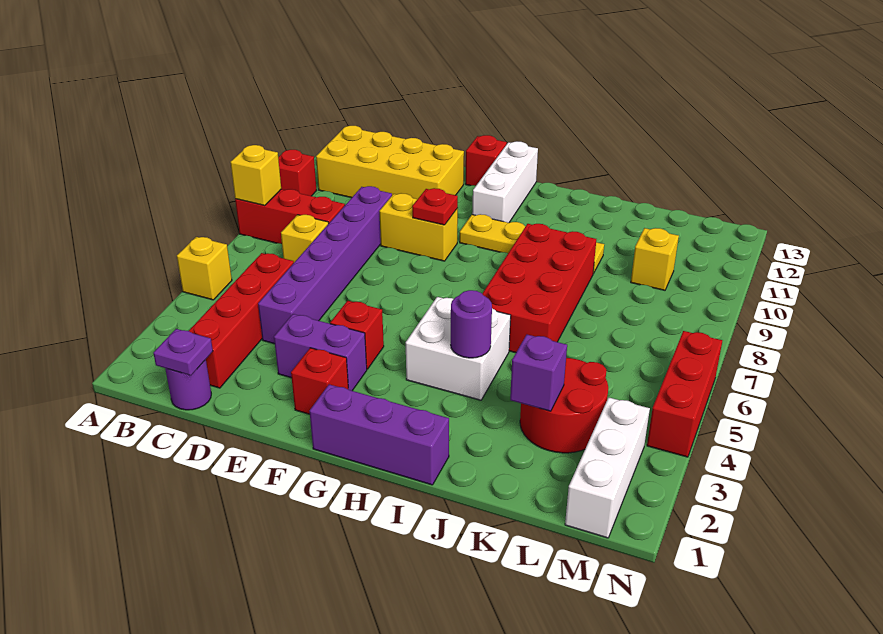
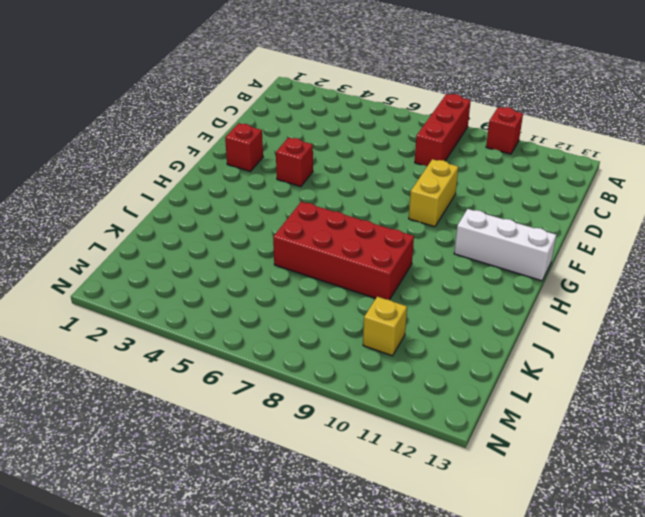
none -> yellow brick A5 level 1
none -> yellow brick B11:E12 level 1
none -> purple round brick C1 level 1

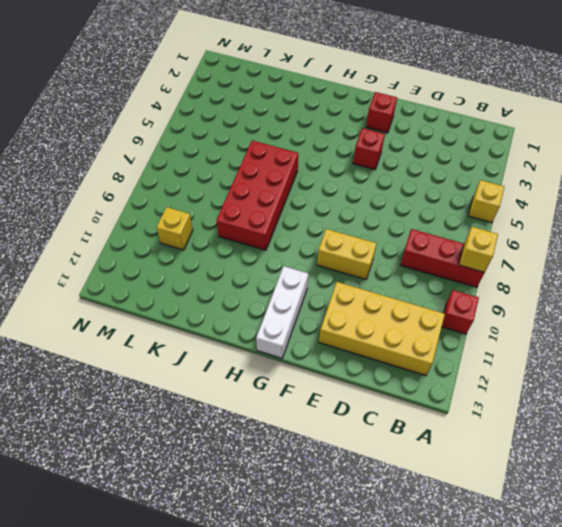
none -> purple round brick C1 level 1
none -> red brick C2:C5 level 1
none -> yellow brick C7 level 1

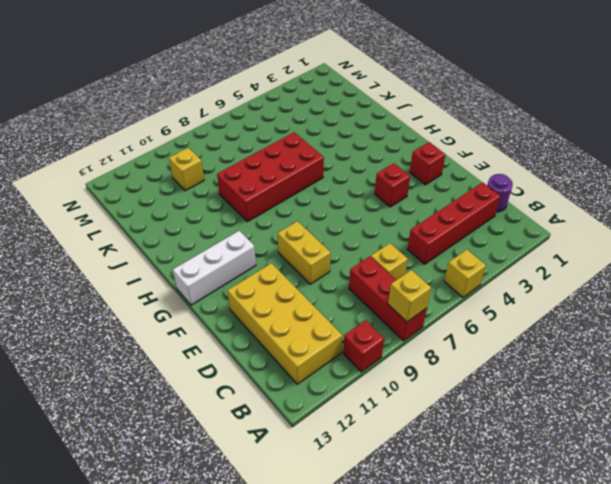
none -> purple brick D4:D9 level 1
none -> purple brick E3:F3 level 1
none -> red brick F13 level 1

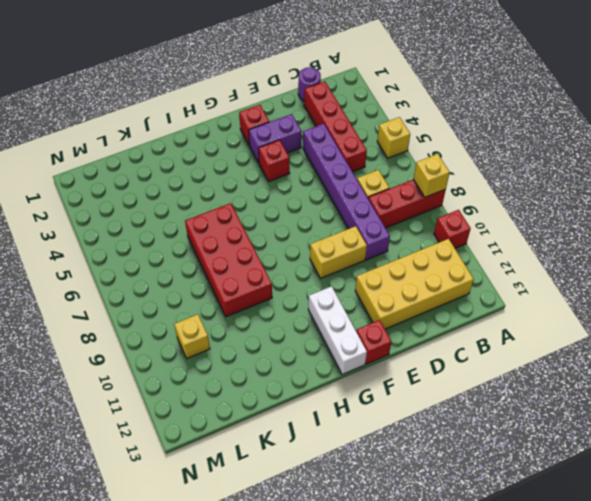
none -> purple brick G1:I1 level 1
none -> yellow plate G10:J10 level 1
none -> white brick H4:I5 level 1

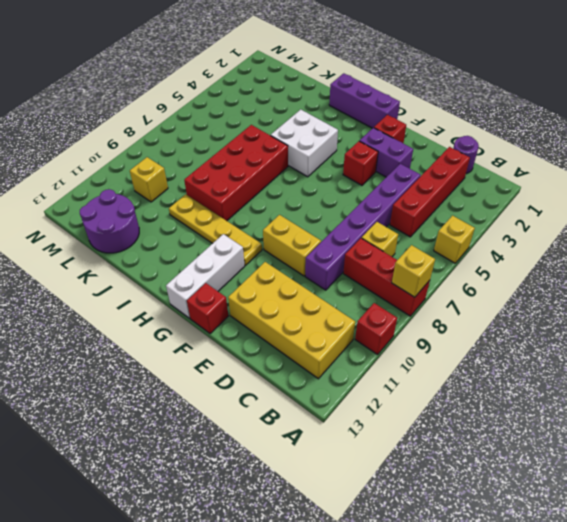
purple round brick K12:L13 level 1 -> none
none -> red round brick K3:L4 level 1
none -> white brick M1:M3 level 1
none -> red brick N4:N6 level 1

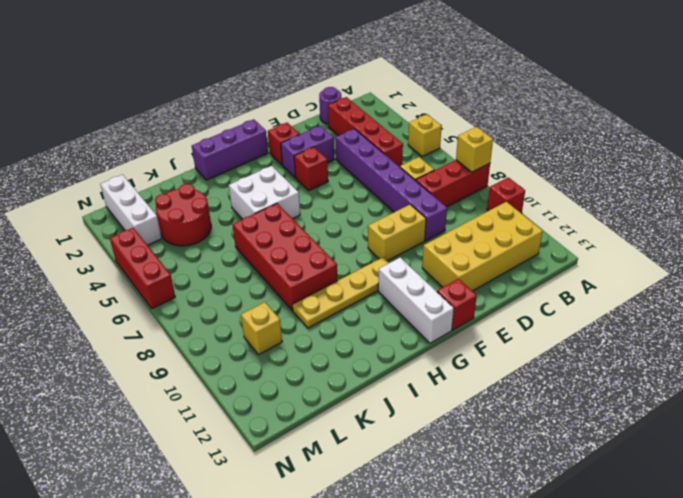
none -> purple plate C1 level 2
none -> red plate F9 level 2
none -> purple round brick I4 level 2

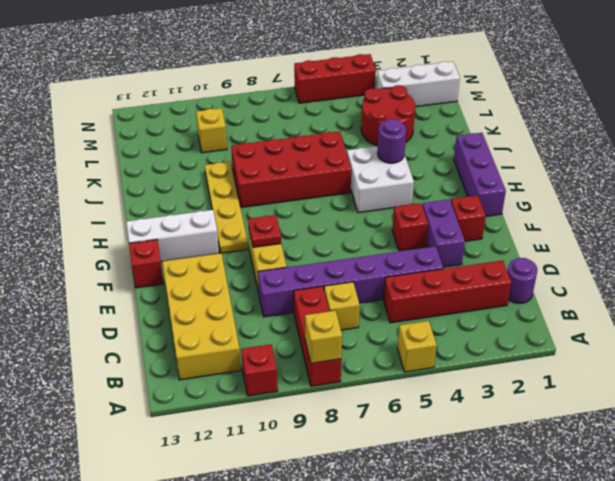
none -> purple plate C1 level 2
none -> purple brick K3 level 2

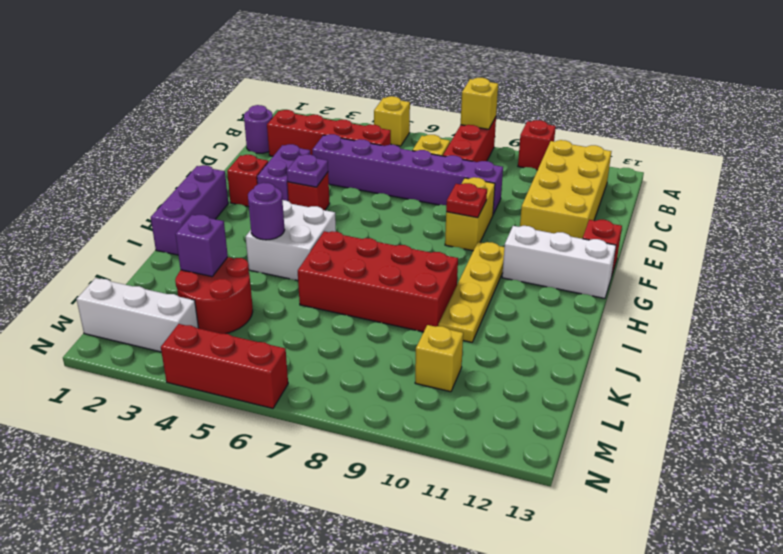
purple plate F4 level 2 -> purple plate C1 level 2

